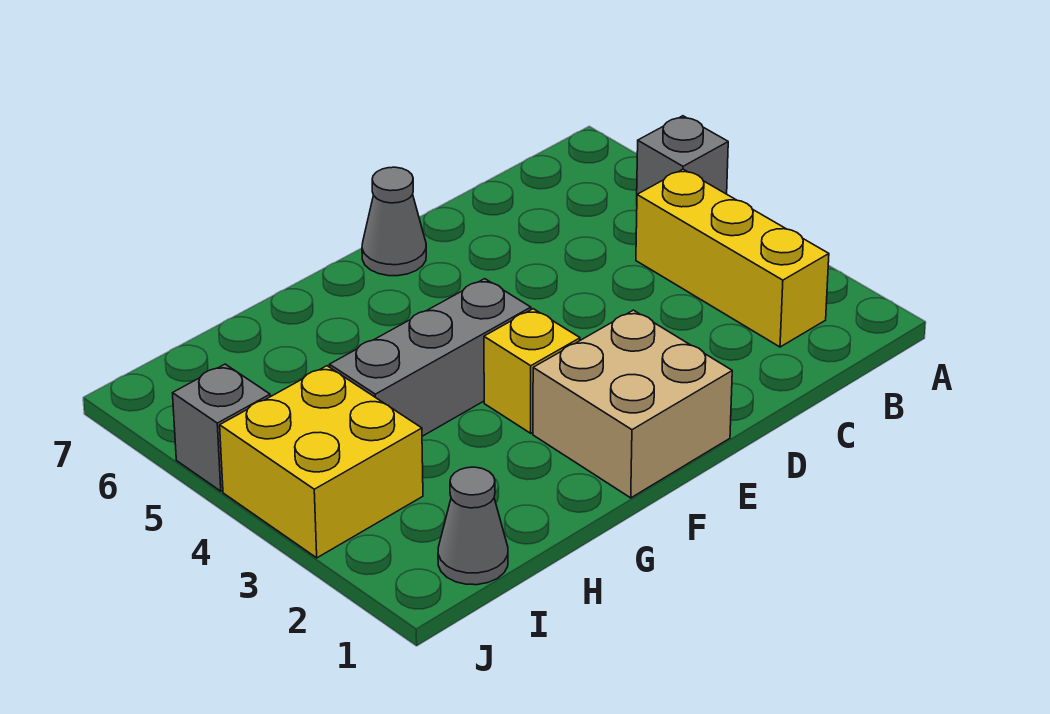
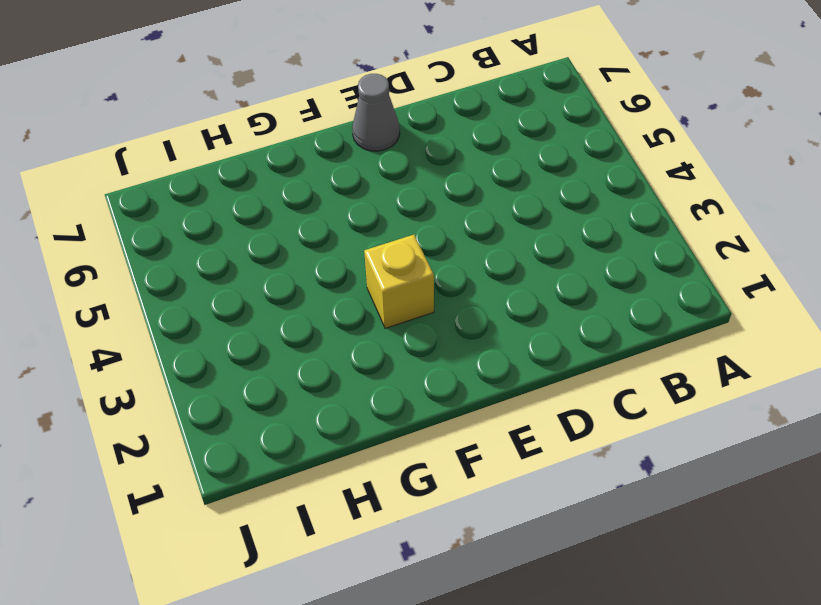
none -> grey brick A5 level 1
none -> yellow brick B2:B4 level 1

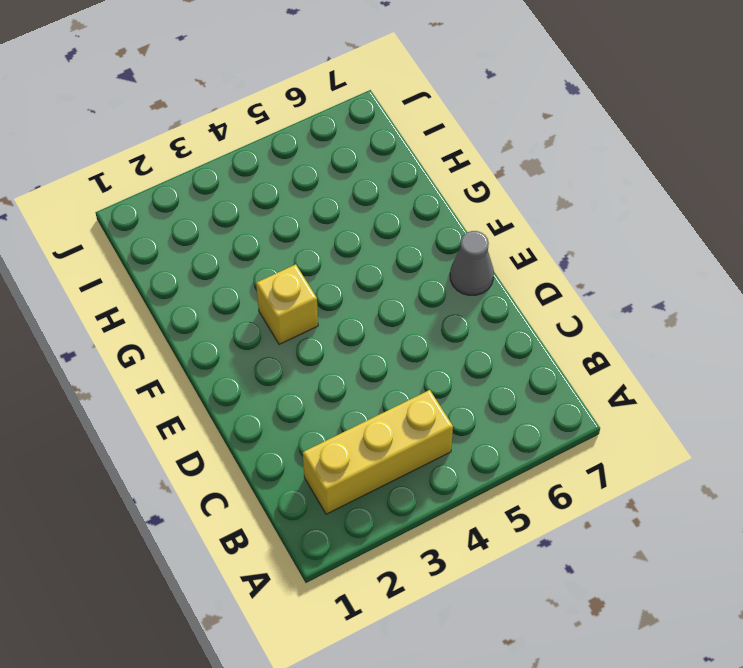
none -> grey brick A5 level 1
none -> tan brick E1:F2 level 1

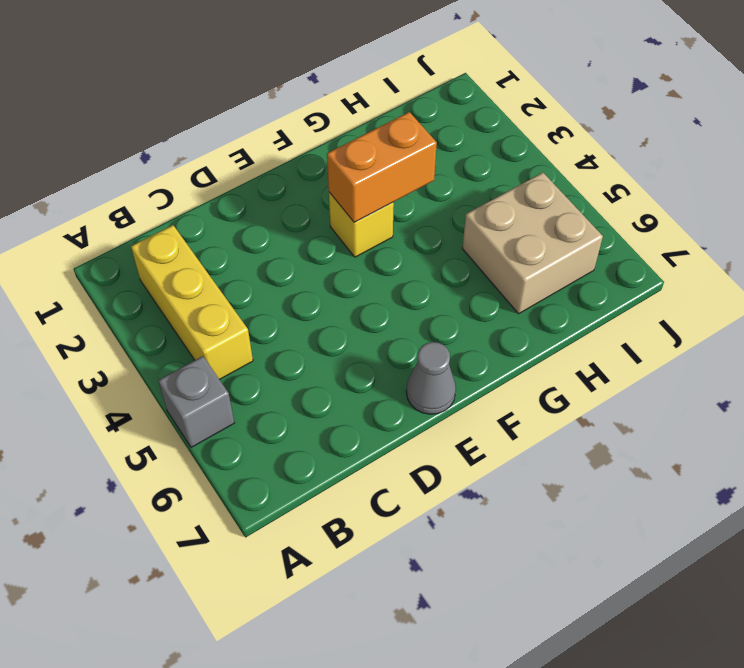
orange brick F3:G3 level 2 -> none
tan brick H5:I6 level 1 -> tan brick E1:F2 level 1
none -> grey brick F4:H4 level 1
none -> grey cone I1 level 1

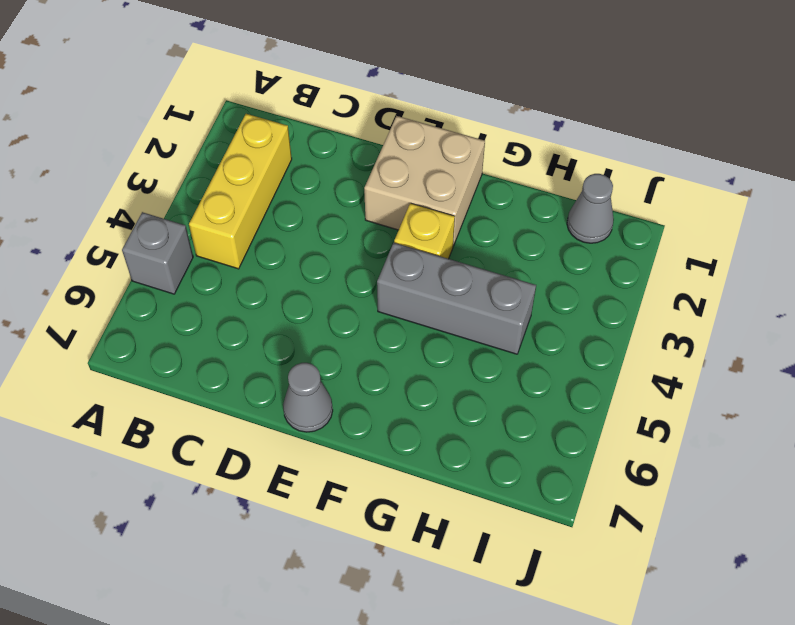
none -> yellow brick I3:J4 level 1
none -> grey brick J5 level 1

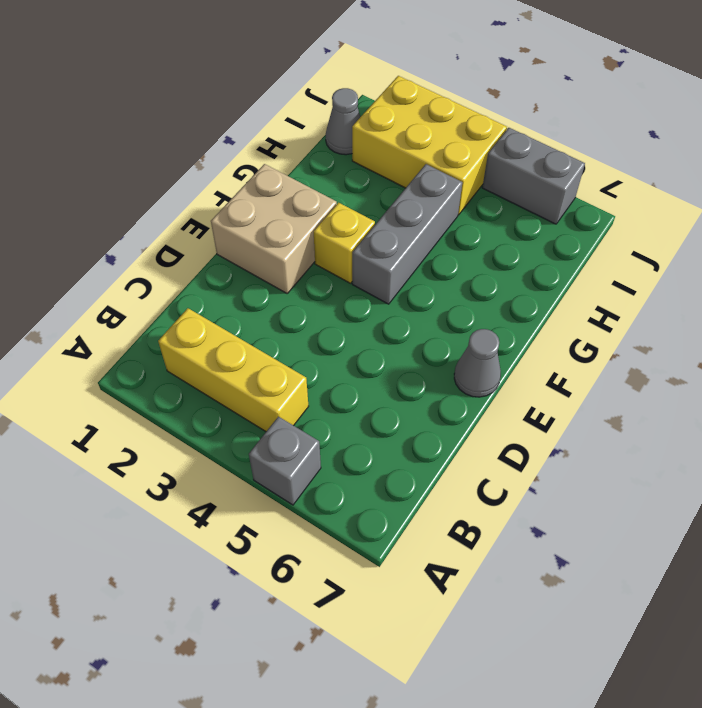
yellow brick I2:J4 level 1 -> yellow brick I3:J4 level 1
grey brick J5:J6 level 1 -> grey brick J5 level 1

